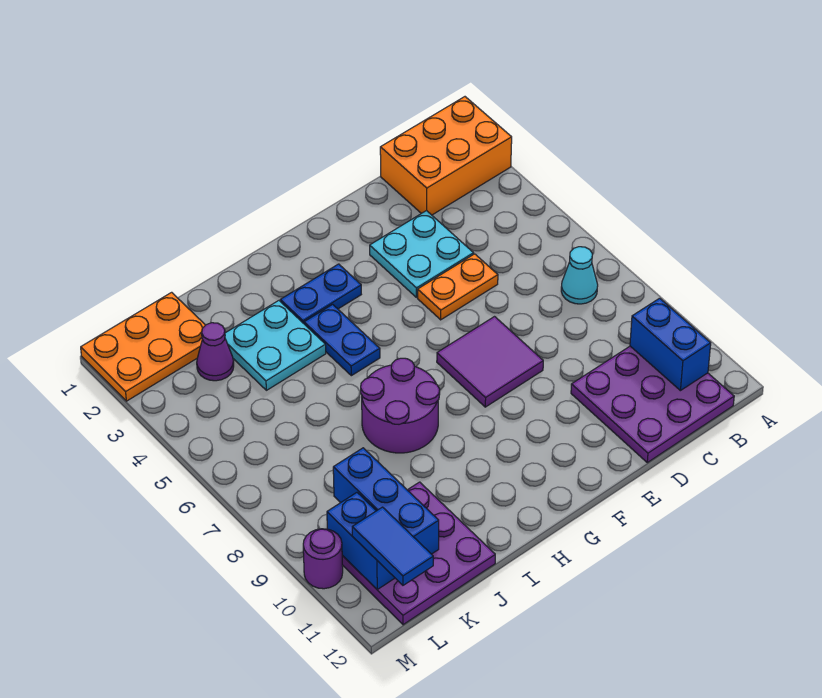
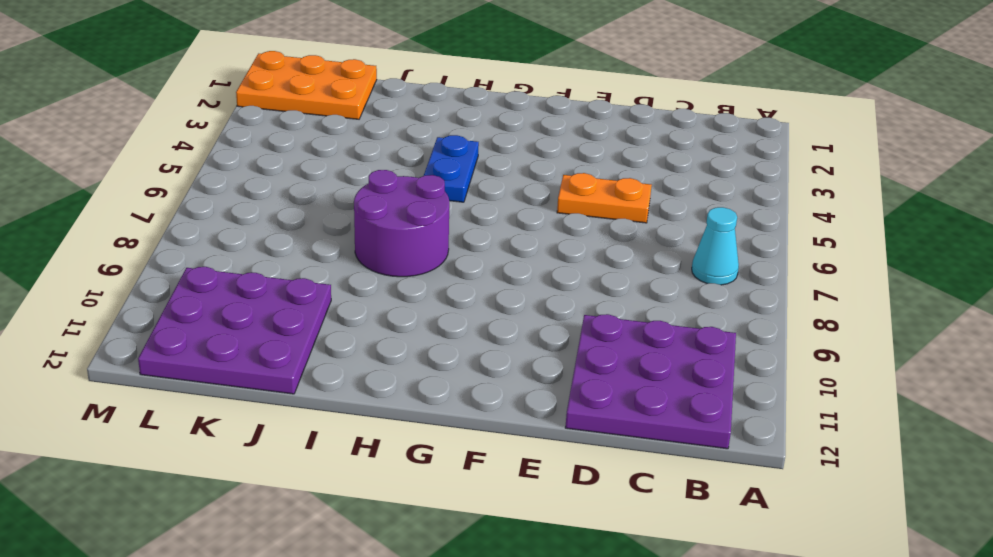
none -> orange brick A1:C2 level 1
none -> cyan plate D3:E4 level 1
none -> purple tile E7:F8 level 1

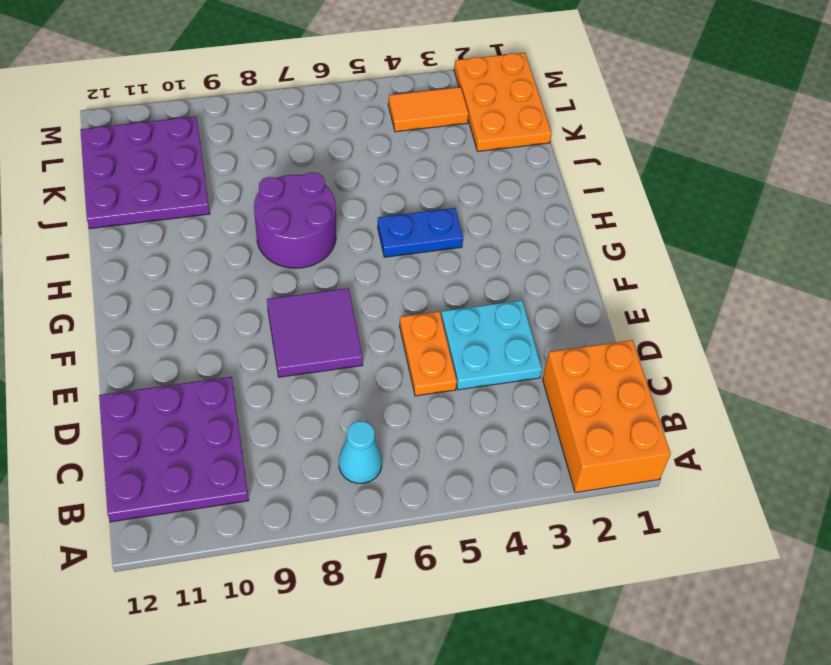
orange tile L3:L4 level 1 -> none
none -> blue plate G3:H3 level 1
none -> cyan plate I3:J4 level 1
none -> purple cone K3 level 1

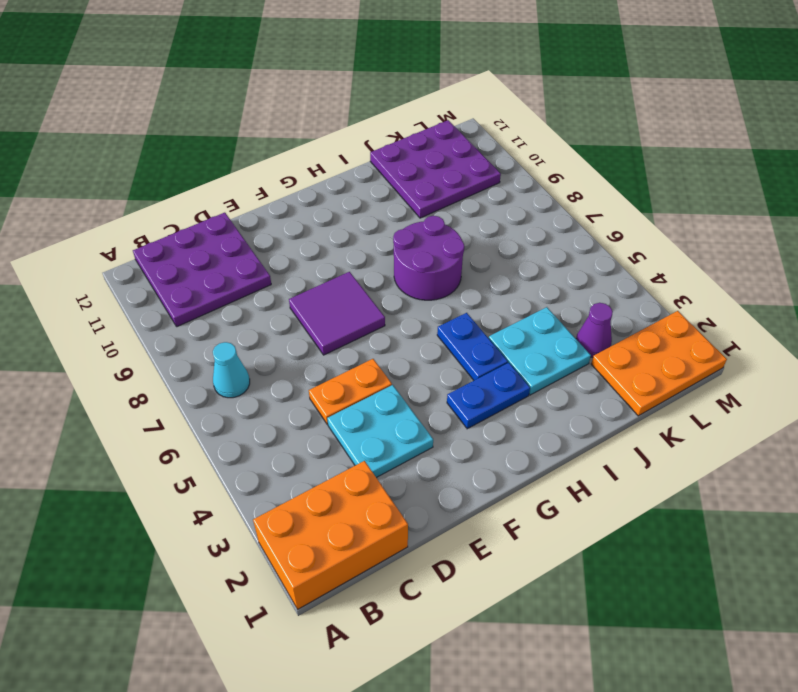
none -> purple round brick M10 level 1
none -> blue brick B10:B11 level 2
none -> blue brick K9:K11 level 2

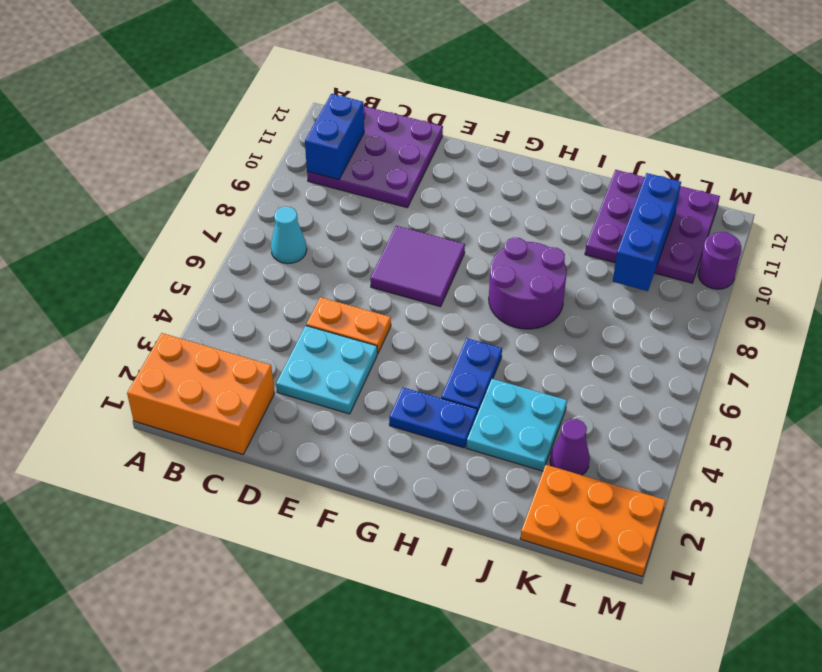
none -> blue brick L10:L11 level 2
none -> blue tile L11:L12 level 3

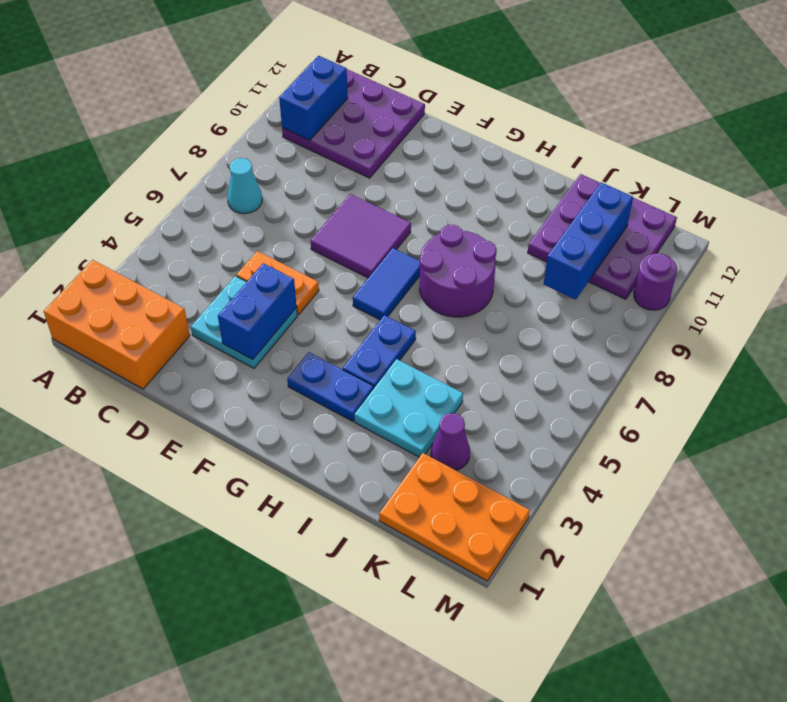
blue brick E3:E4 level 2 -> blue brick L10:L11 level 2
blue tile G6:G7 level 1 -> blue tile L11:L12 level 3

